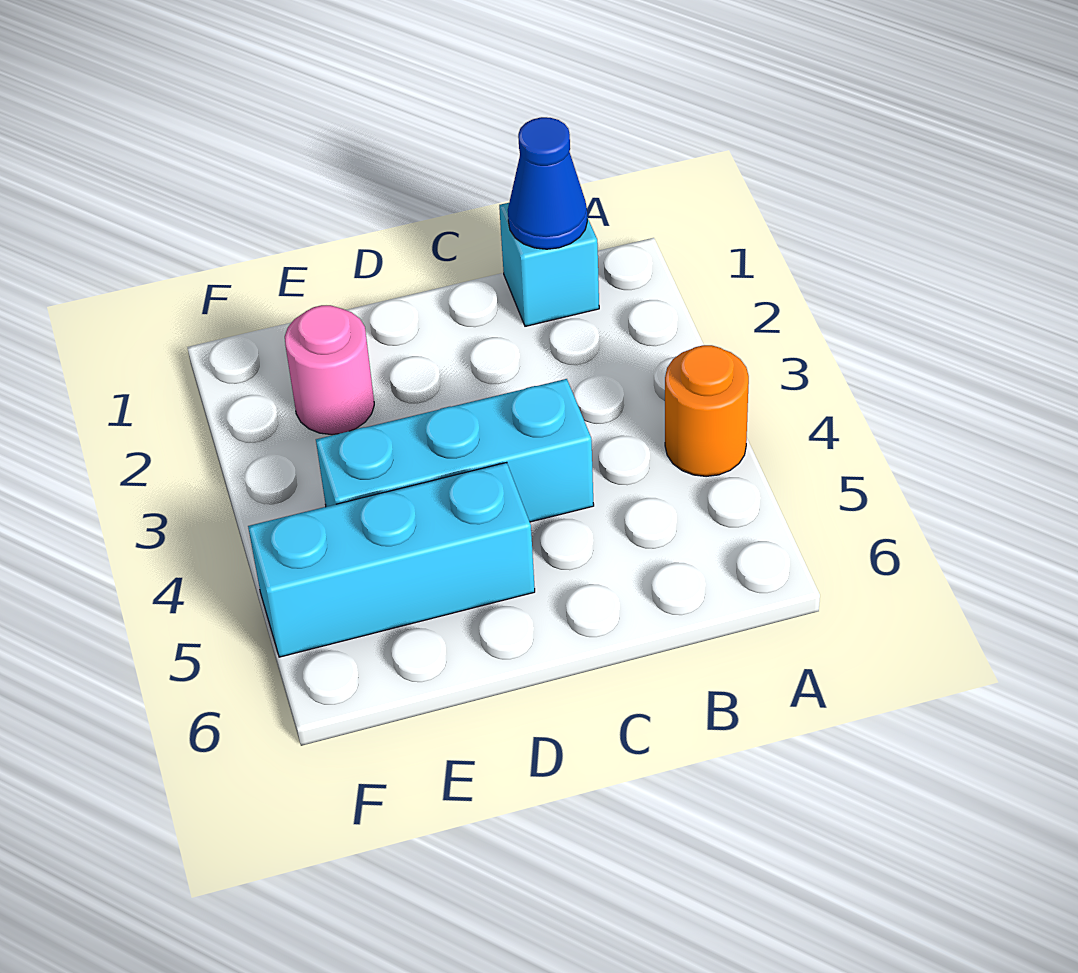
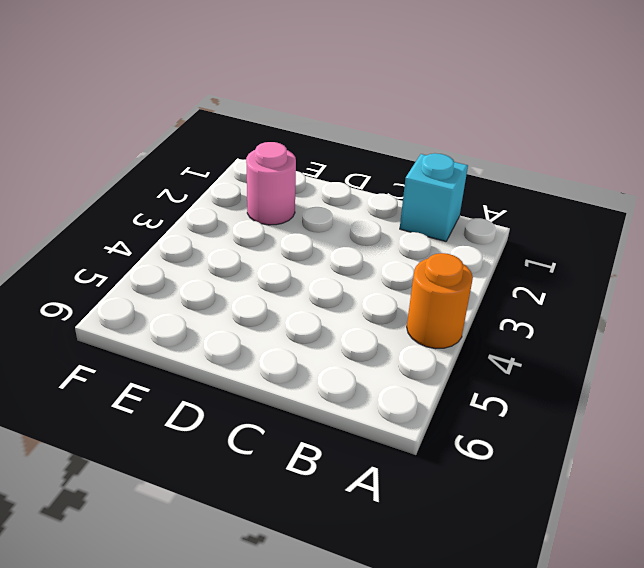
none -> cyan brick C4:E4 level 1
none -> cyan brick D5:F5 level 1

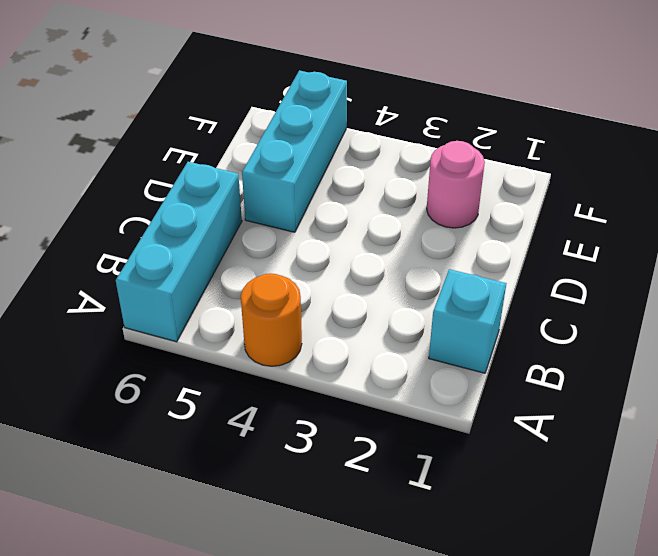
cyan brick A6:C6 level 1 -> cyan brick C4:E4 level 1
none -> blue cone B1 level 2

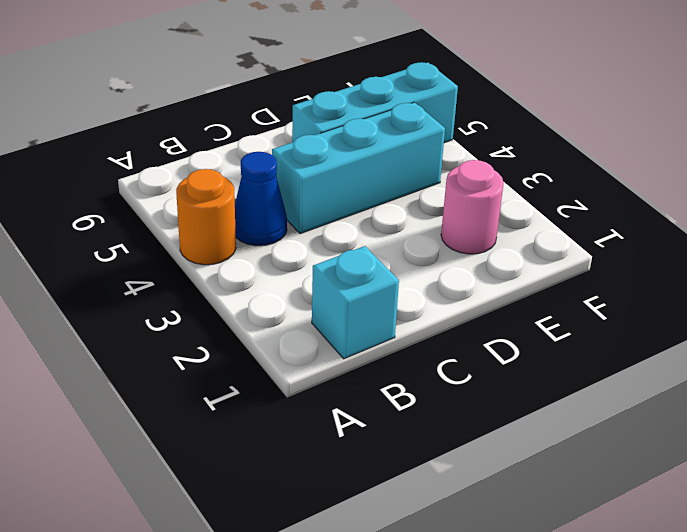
blue cone B4 level 1 -> blue cone B1 level 2

